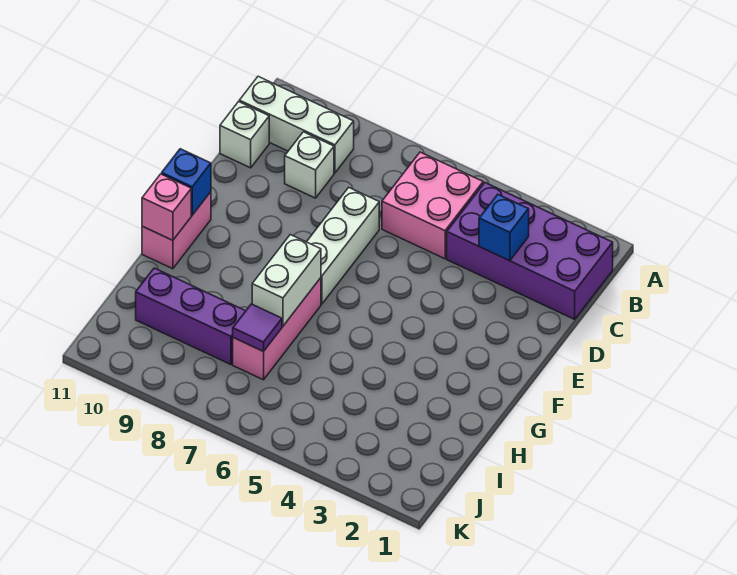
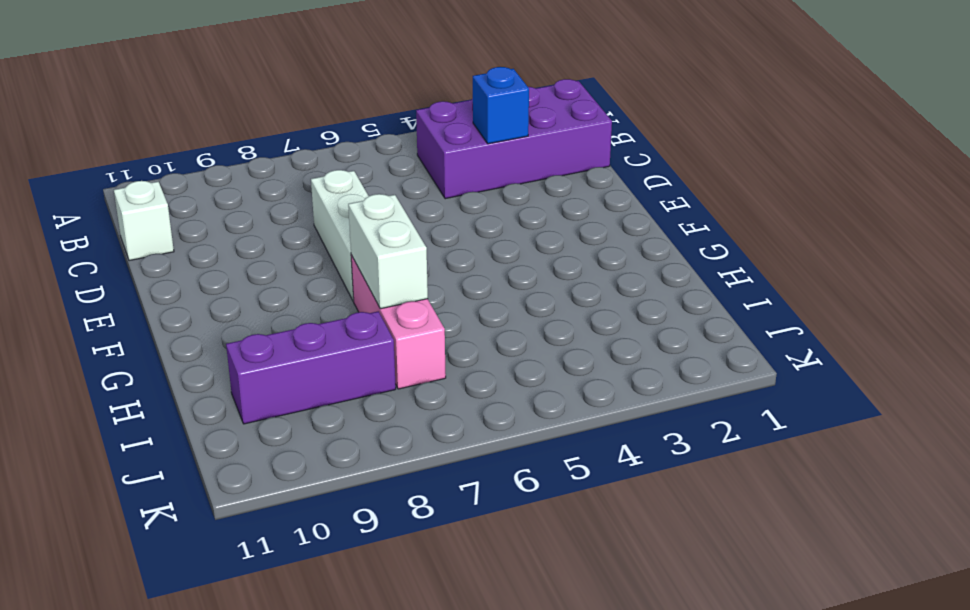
none -> pink brick B5:C6 level 1
none -> white brick B9:B11 level 1
none -> white brick C9 level 1

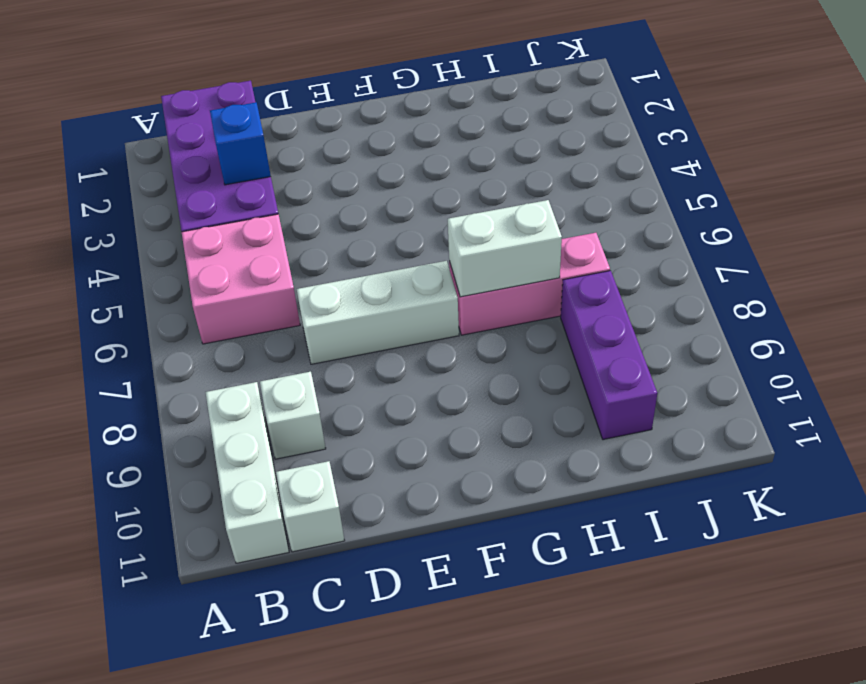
none -> pink brick F11:G11 level 1
none -> blue brick F11 level 2
none -> pink brick G11 level 2

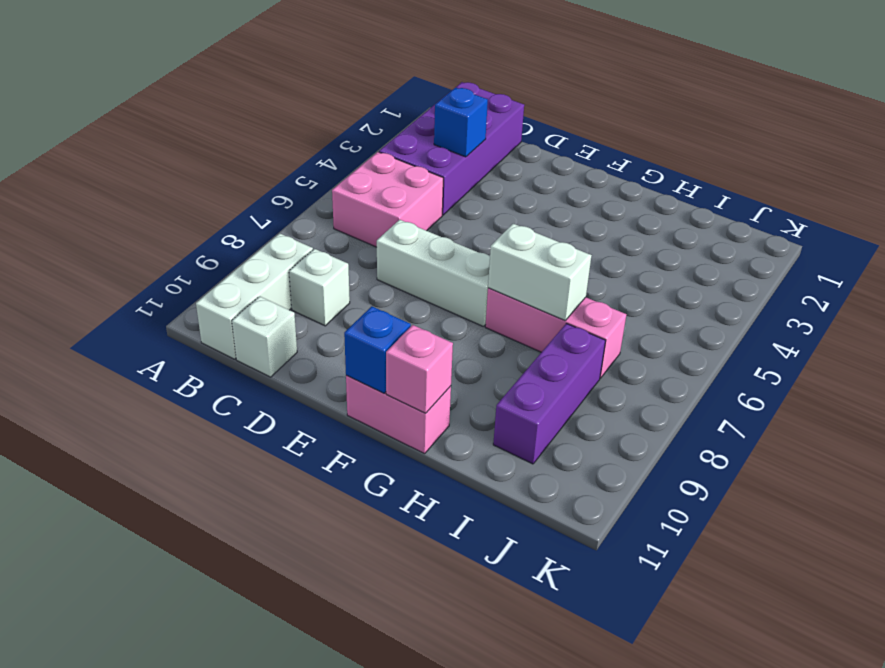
none -> purple tile I7 level 2

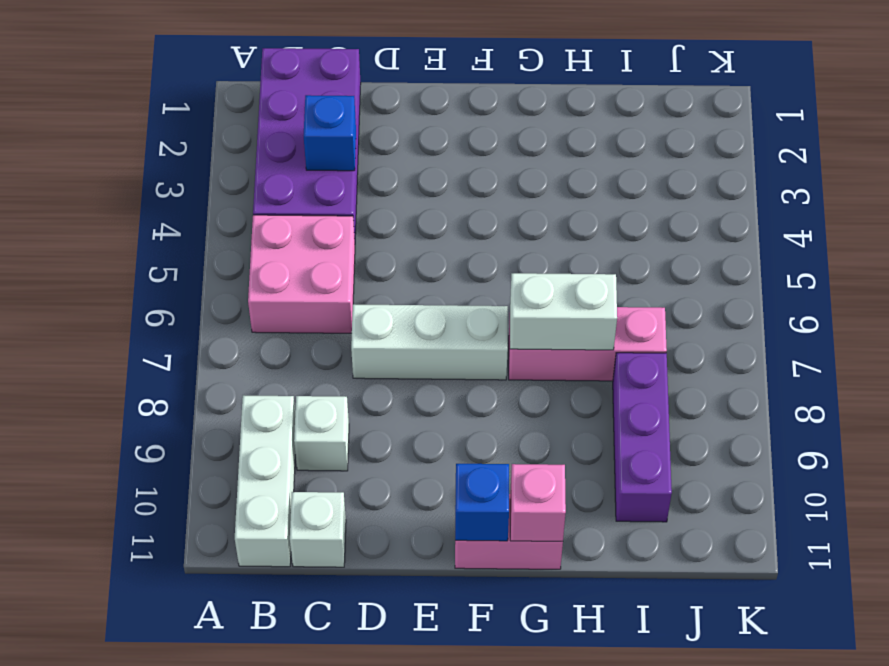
none -> purple tile I7 level 2

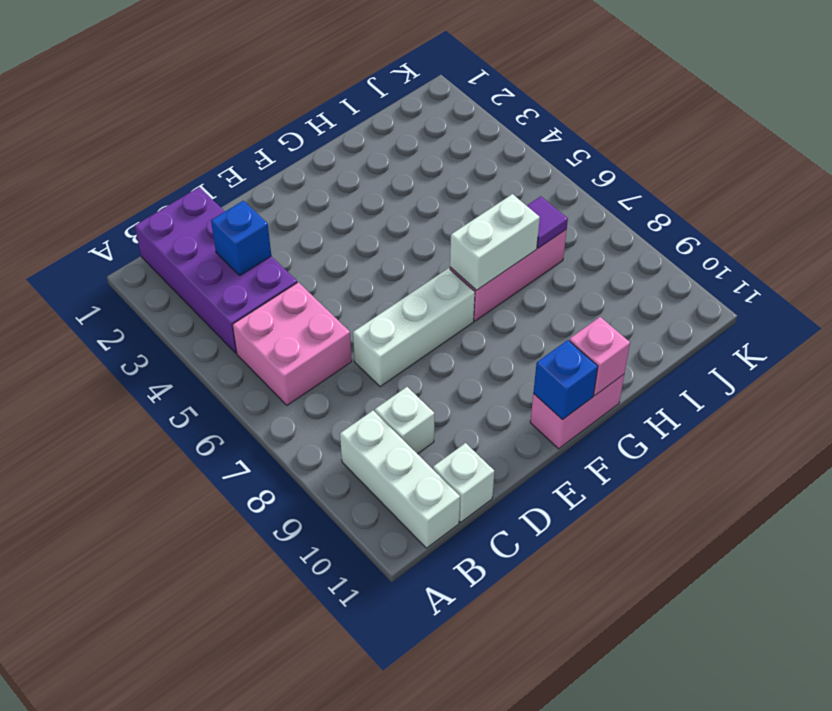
none -> purple brick I8:I10 level 1

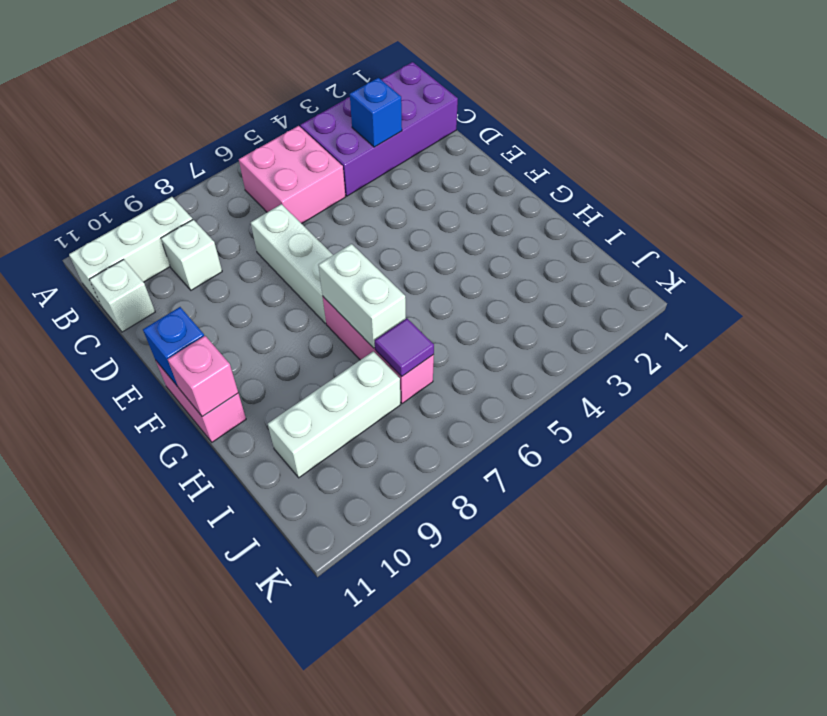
white brick I8:I10 level 1 -> purple brick I8:I10 level 1

